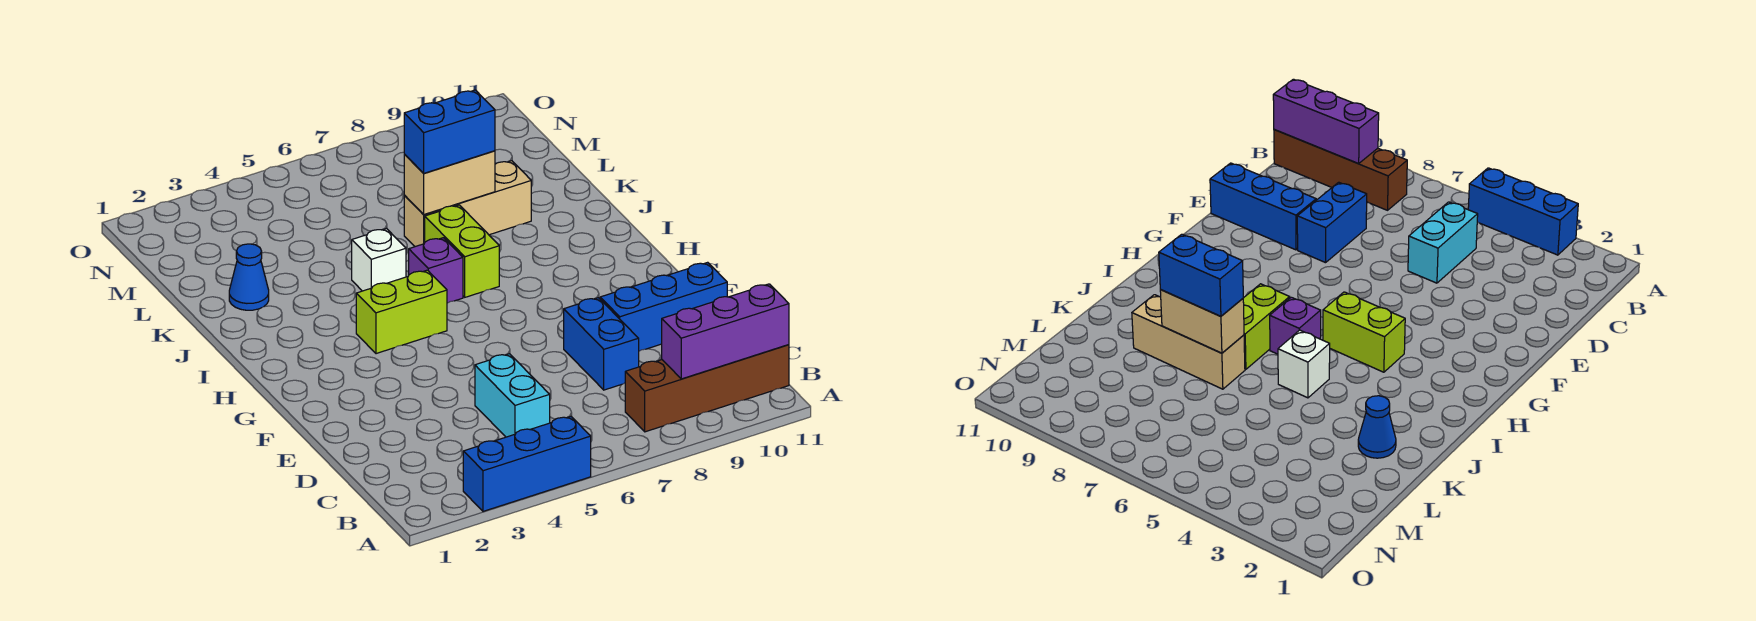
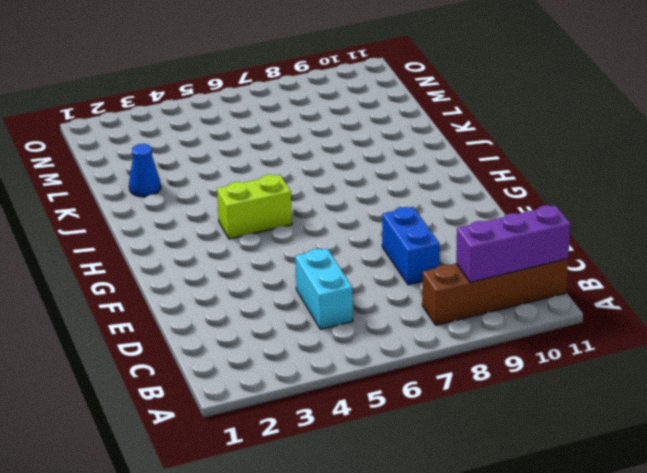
none -> blue brick A3:A5 level 1
none -> blue brick E9:E11 level 1
none -> purple brick I6 level 1

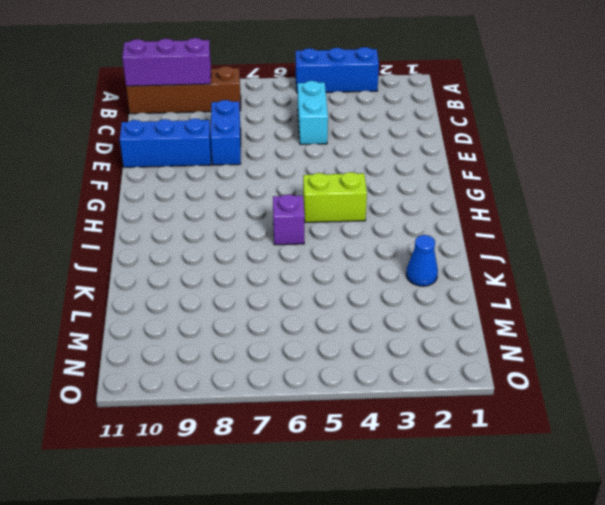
none -> lime brick I7:J7 level 1
none -> white brick J5 level 1
none -> tan brick K7:K9 level 1

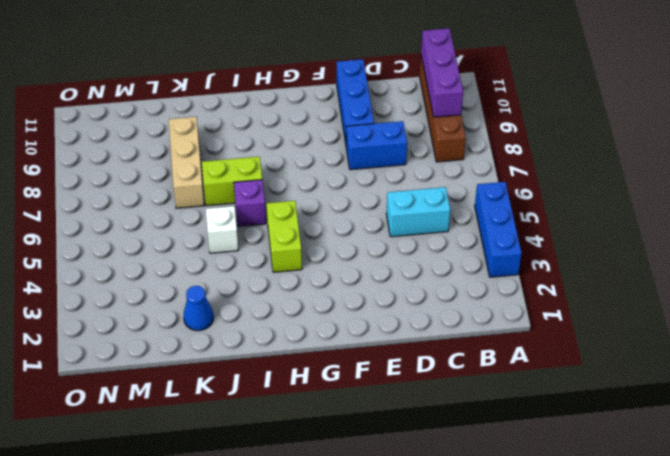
none -> tan brick K7:K8 level 2
none -> blue brick K7:K8 level 3

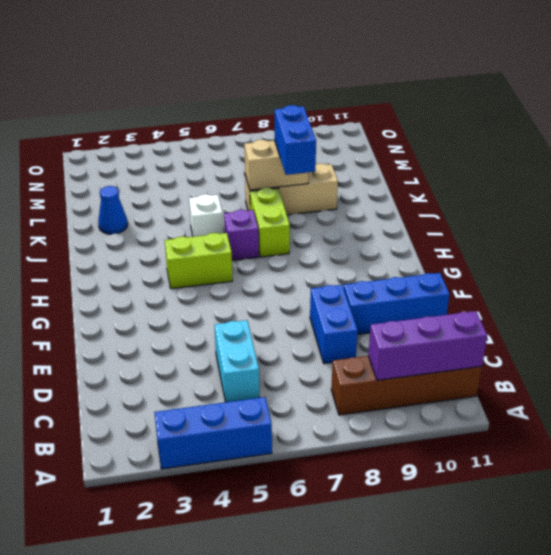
blue brick J8:K8 level 3 -> blue brick K7:K8 level 3

